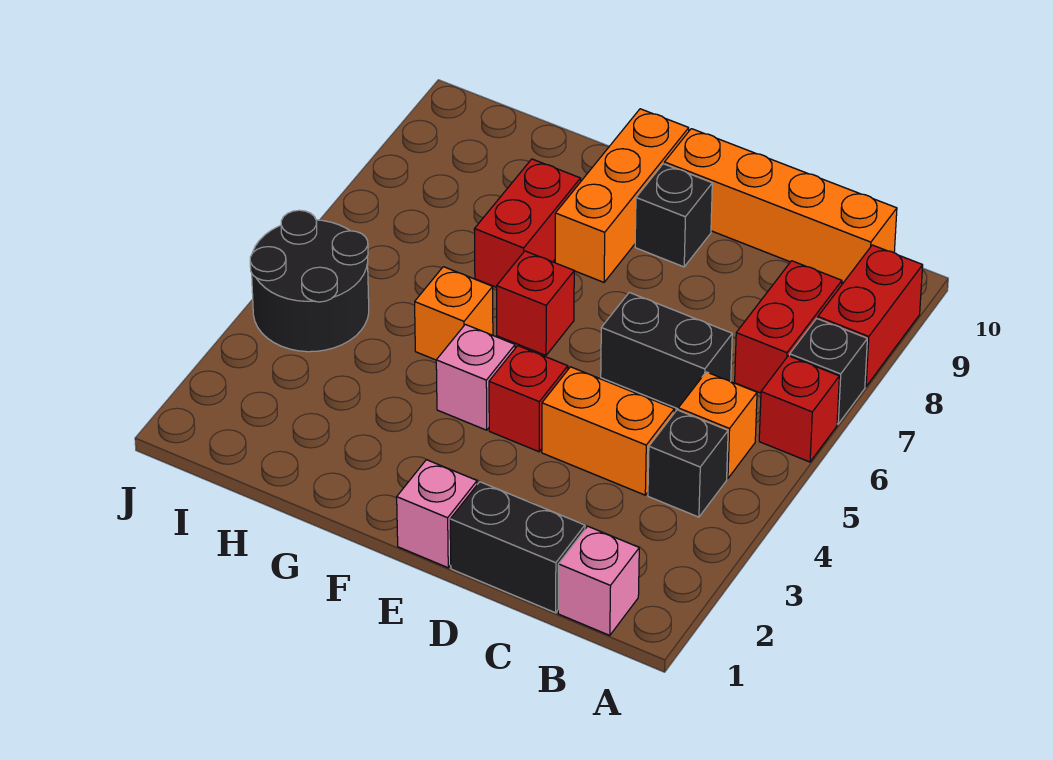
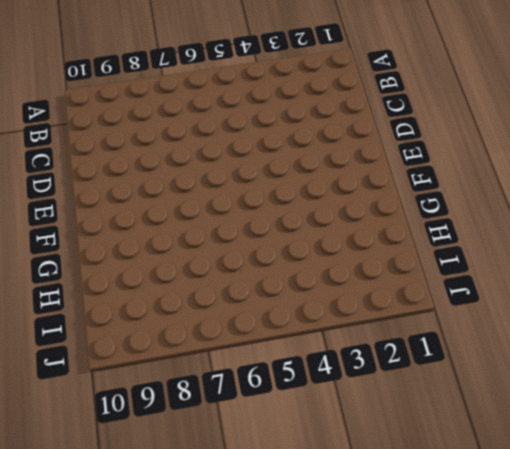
none -> red brick A6 level 1
none -> black brick A7 level 1
none -> red brick A8:A9 level 1

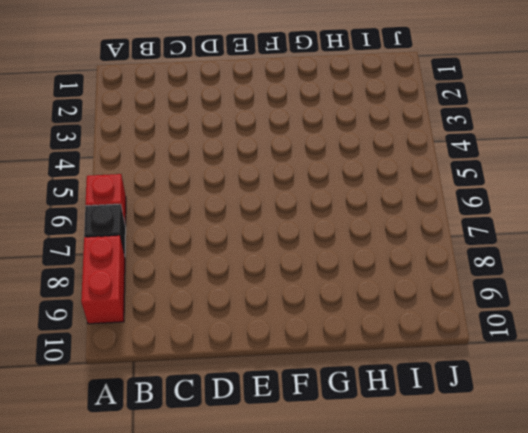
none -> pink brick B1 level 1
none -> black brick B4 level 1
none -> orange brick B5 level 1

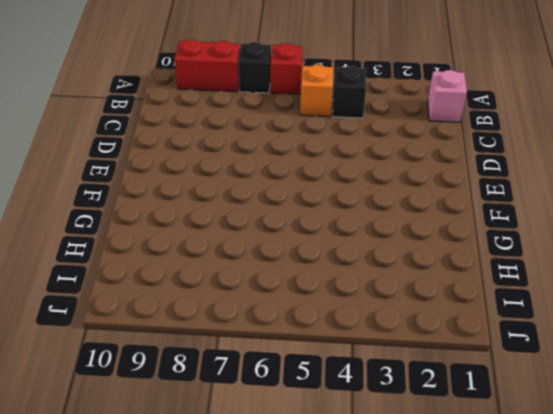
none -> red brick B7:B8 level 1
none -> orange brick B10:E10 level 1
none -> black brick C1:D1 level 1

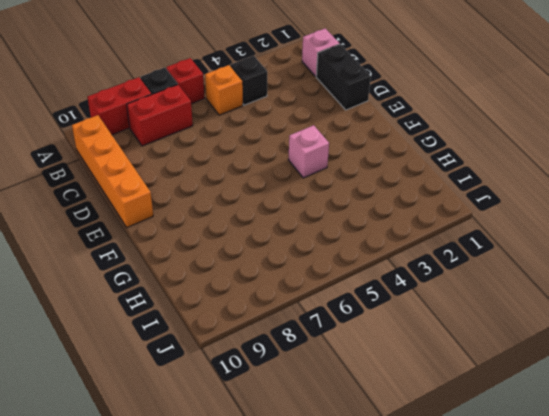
none -> orange brick C4:D4 level 1
none -> black brick C6:D6 level 1
none -> pink brick E1 level 1

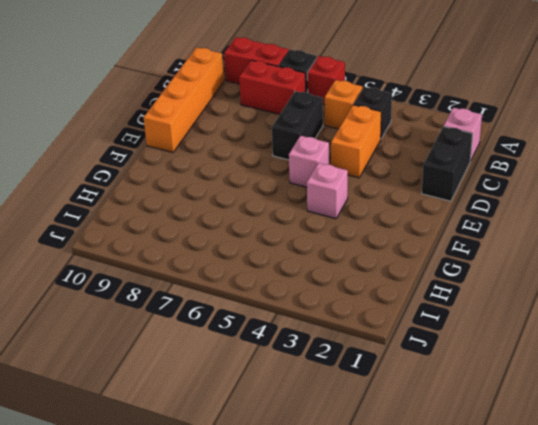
pink brick E5 level 1 -> pink brick E1 level 1
none -> red brick E4 level 1
none -> black brick E9 level 1
none -> red brick F6 level 1

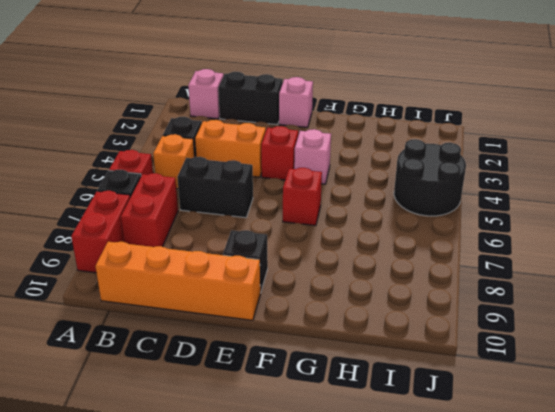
none -> orange brick F8:F10 level 1
none -> orange brick G5 level 1
none -> red brick G7:G8 level 1

